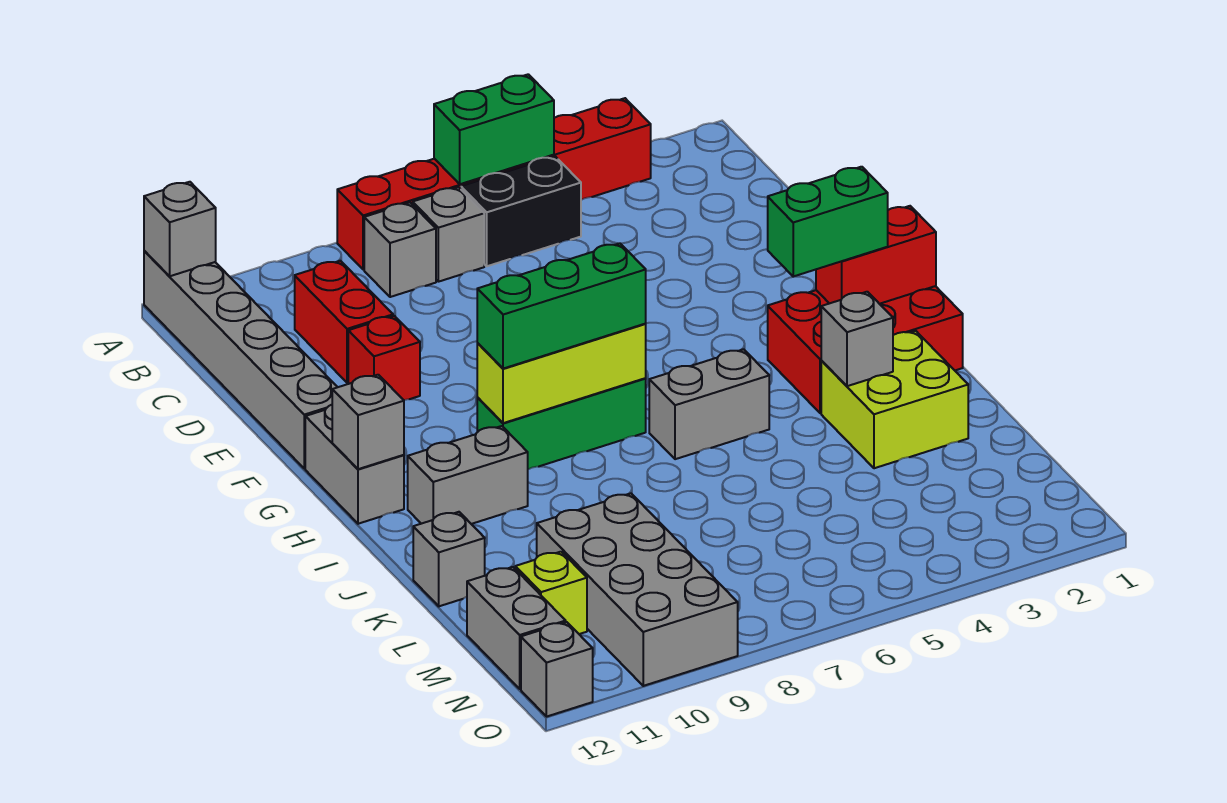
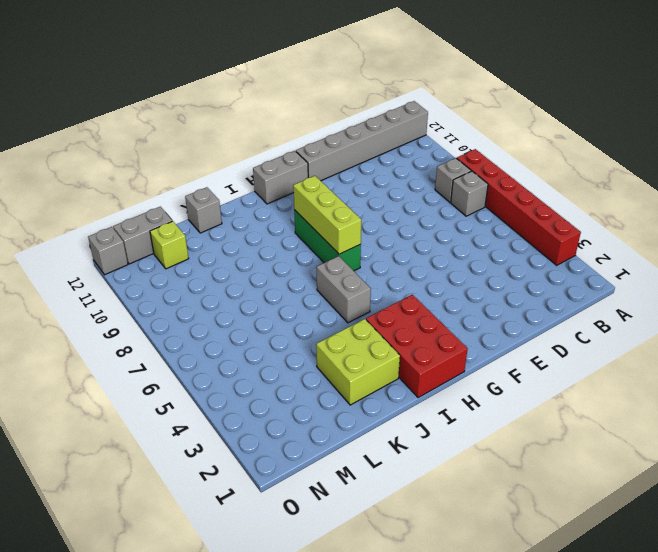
none -> black brick B5:B6 level 1
none -> red brick C10:D10 level 1
none -> red brick E10 level 1

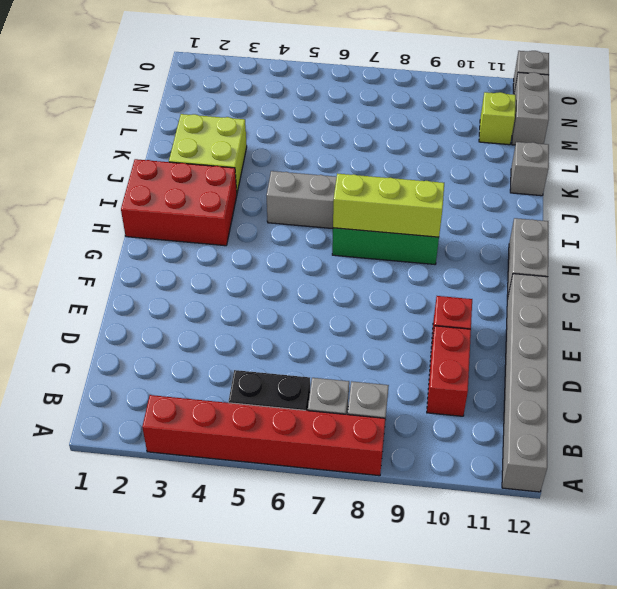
none -> grey brick I10:I11 level 1
none -> grey brick L9:O10 level 1
none -> green brick A5:A6 level 2

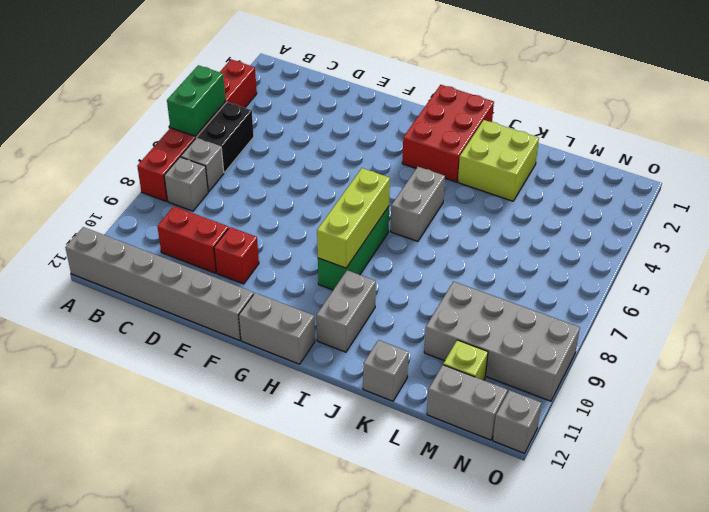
none -> grey brick A12 level 2
none -> red brick H1:H2 level 2
none -> grey brick H12 level 2

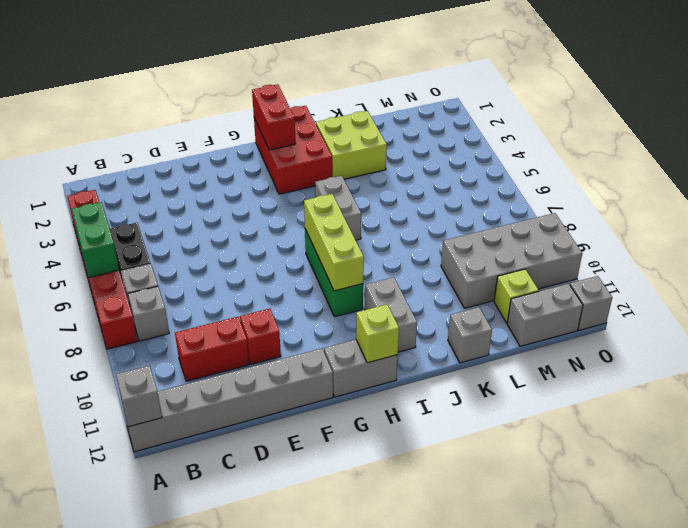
lime brick H12 level 2 -> grey brick H12 level 2
none -> grey brick J3 level 2
none -> green brick H2:H3 level 3
none -> green brick H7:H9 level 3

